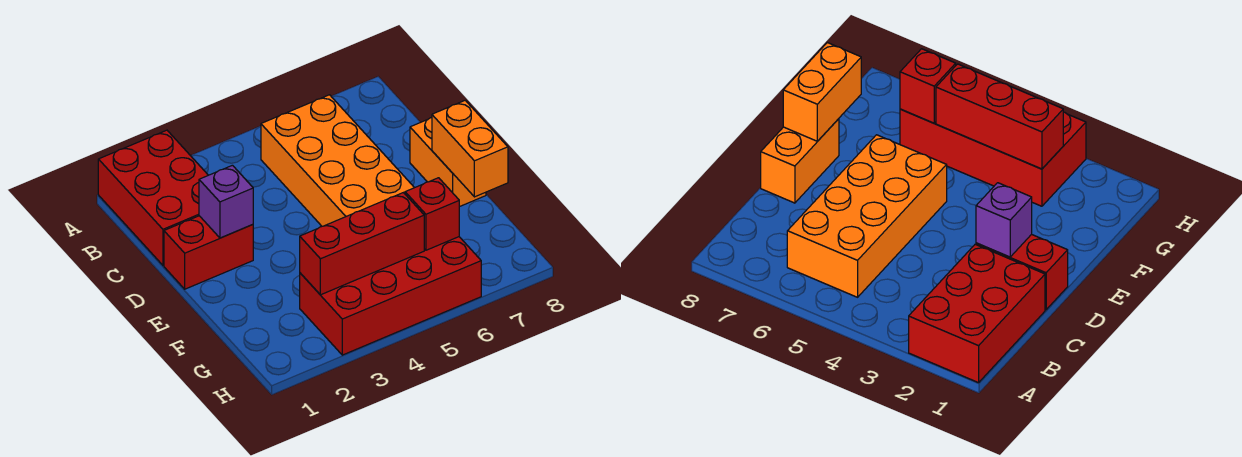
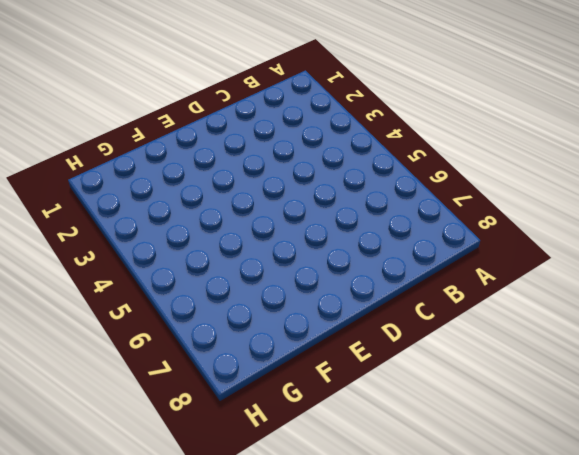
none -> red brick A1:C2 level 1
none -> orange brick B5:E6 level 1

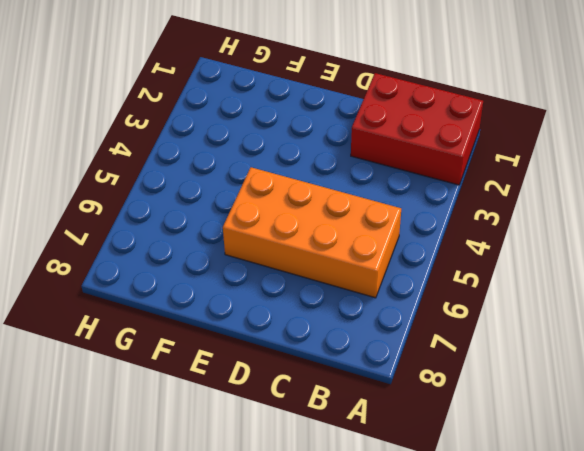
none -> red brick D1:D2 level 1
none -> orange brick D8:E8 level 1

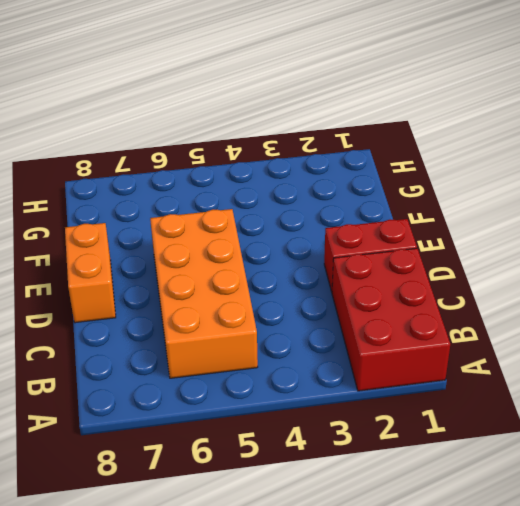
none -> red brick G3:H6 level 1
none -> purple brick D2 level 2

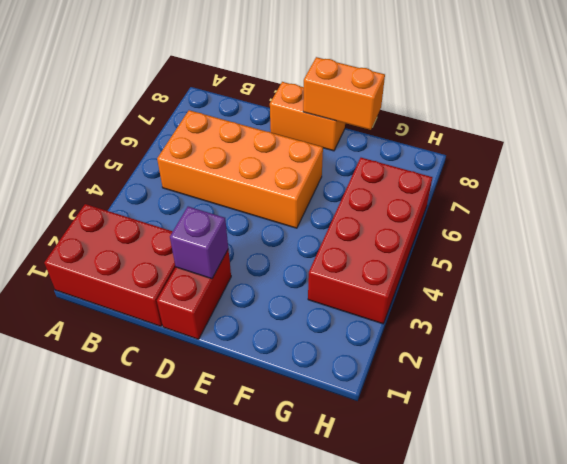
none -> red brick G3:G5 level 2
none -> red brick G6 level 2

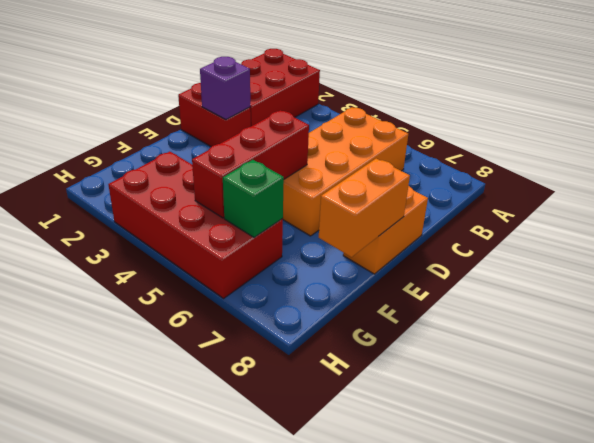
red brick E5:G5 level 2 -> red brick G3:G5 level 2
green brick G6 level 2 -> red brick G6 level 2

